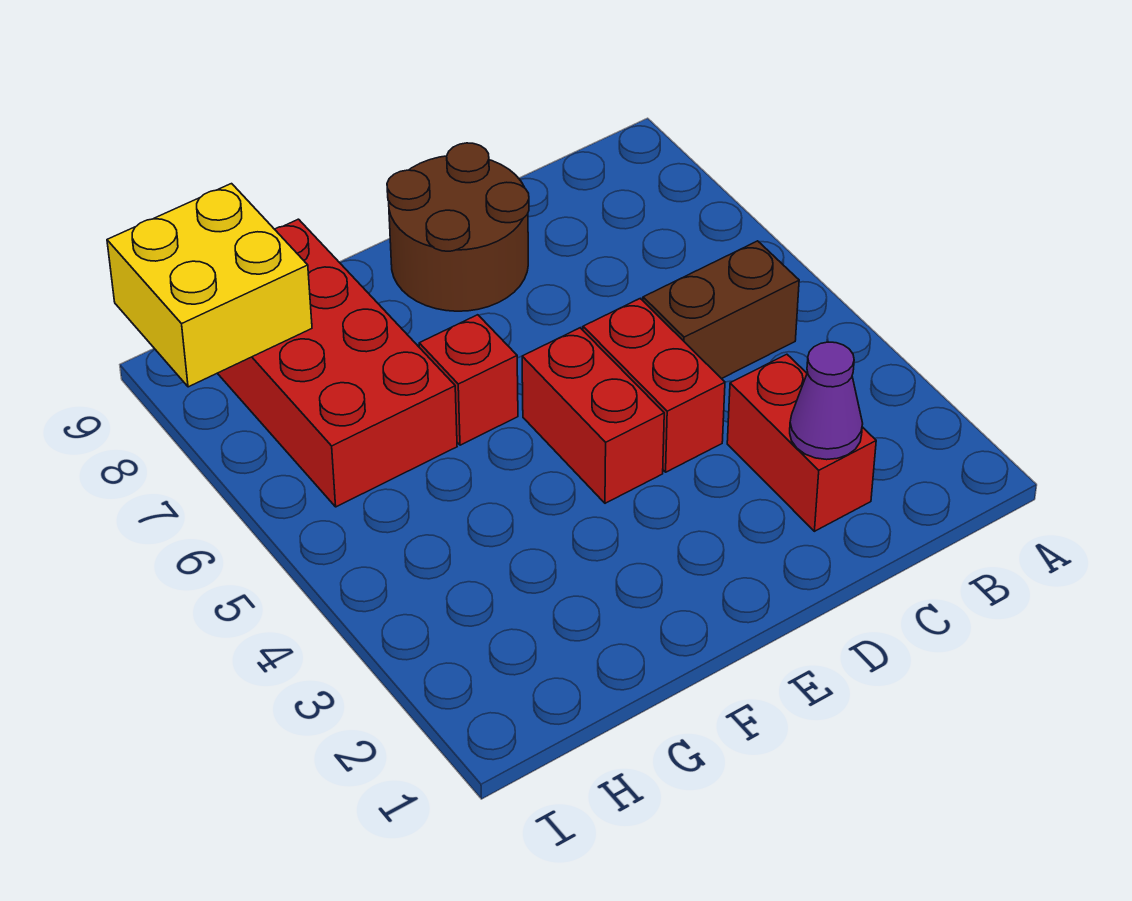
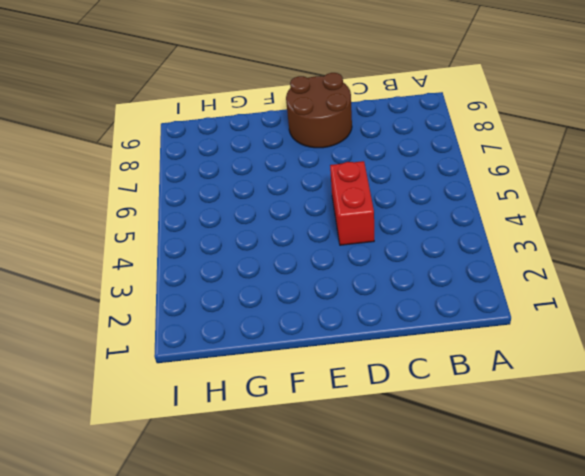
none -> brown brick B5:C5 level 1
none -> red brick C2:C3 level 1

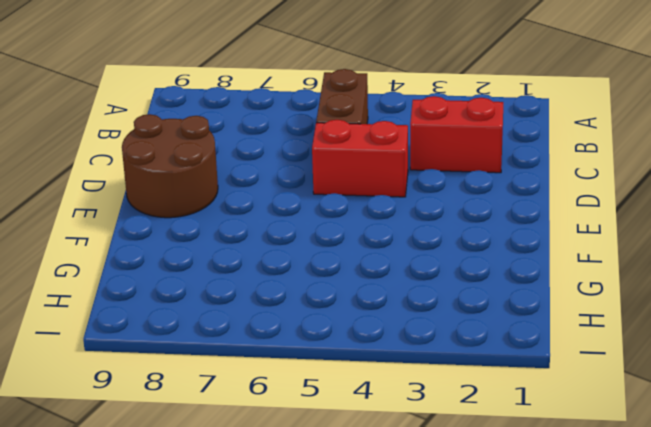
none -> red brick E4:E5 level 1
none -> red brick F6 level 1

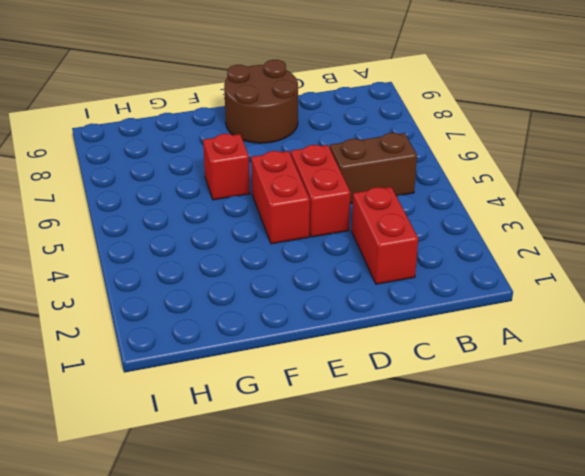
none -> red brick G6:H9 level 1
none -> purple cone C2 level 2

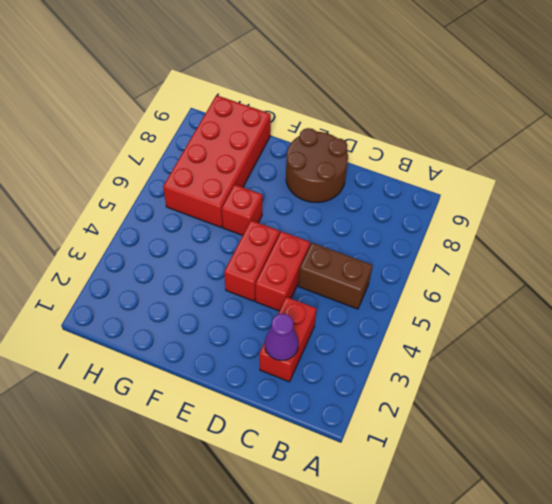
none -> yellow brick H8:I9 level 2

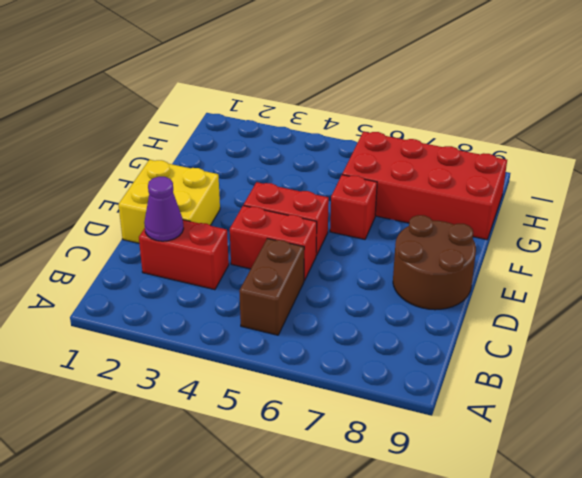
yellow brick D1:E2 level 1 -> yellow brick H8:I9 level 2

